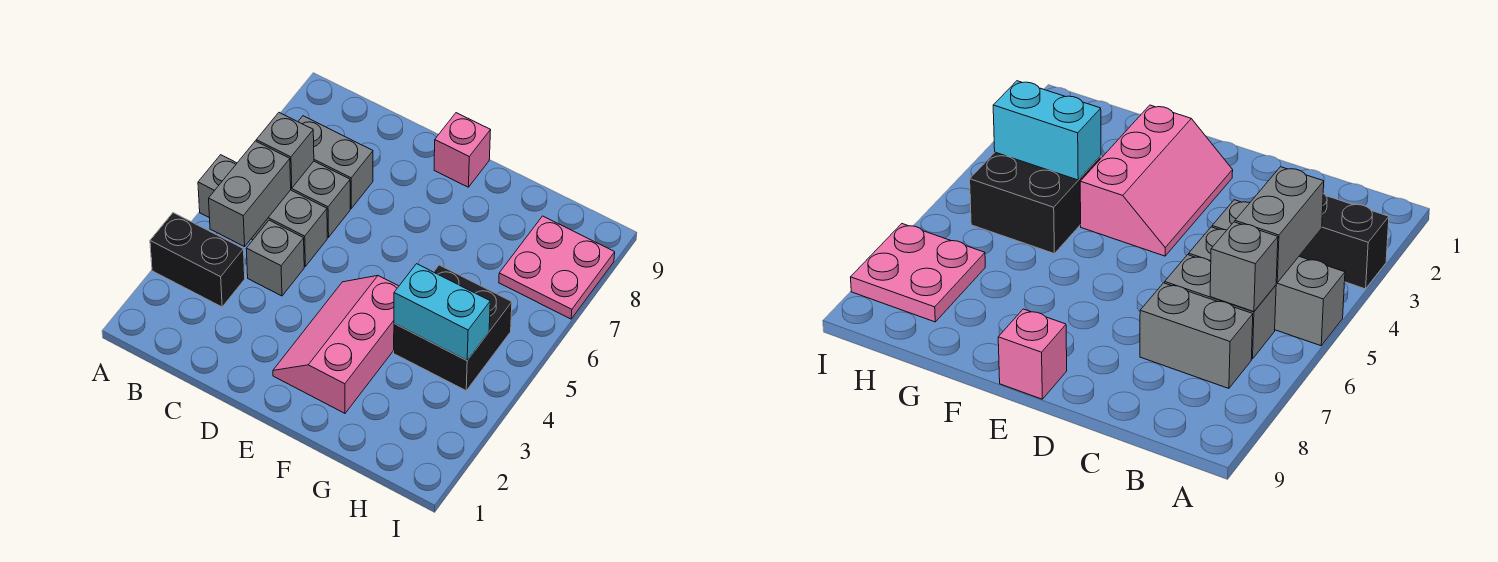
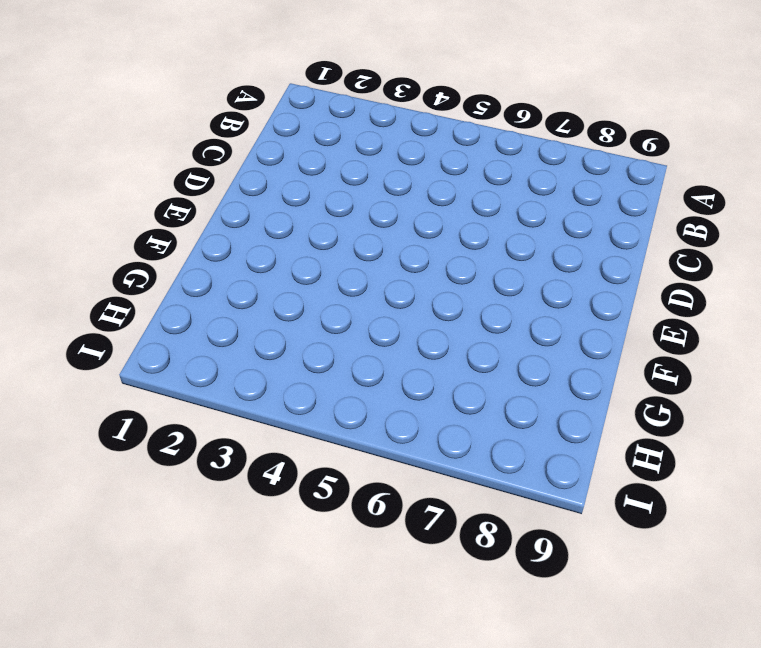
none -> black brick A3:B3 level 1
none -> grey brick A5:C5 level 1
none -> grey brick B6:C6 level 1

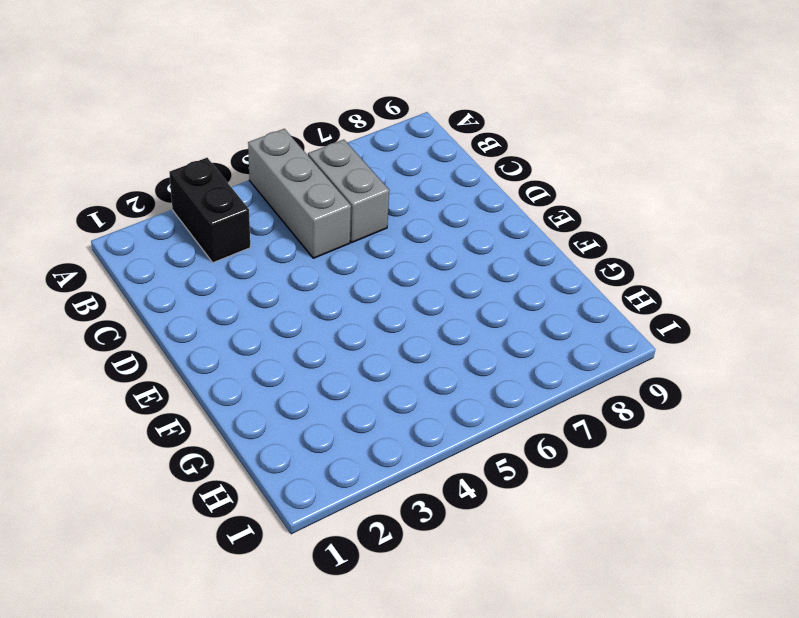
none -> grey brick B7:C7 level 1
none -> grey brick C4 level 1
none -> pink slope E2:F4 level 1 top F

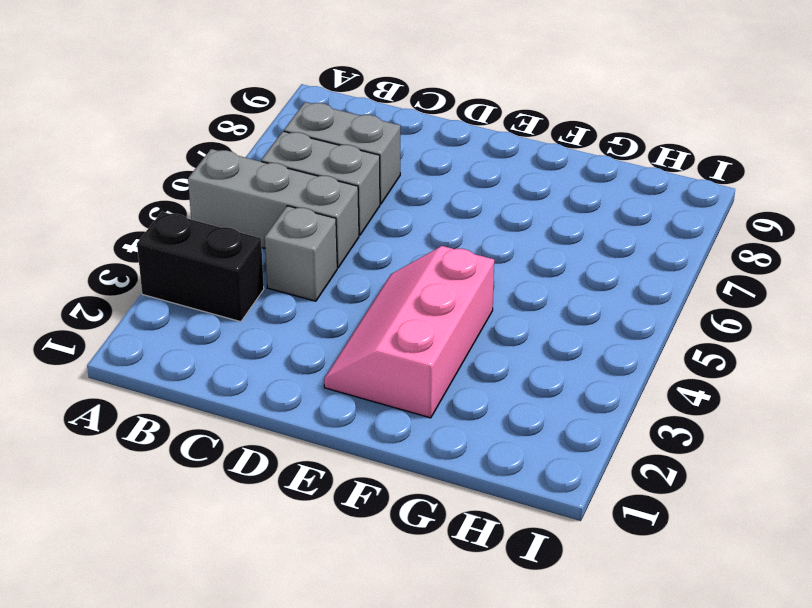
none -> pink brick E9 level 1
none -> black brick G4:H5 level 1
none -> pink plate H7:I8 level 1

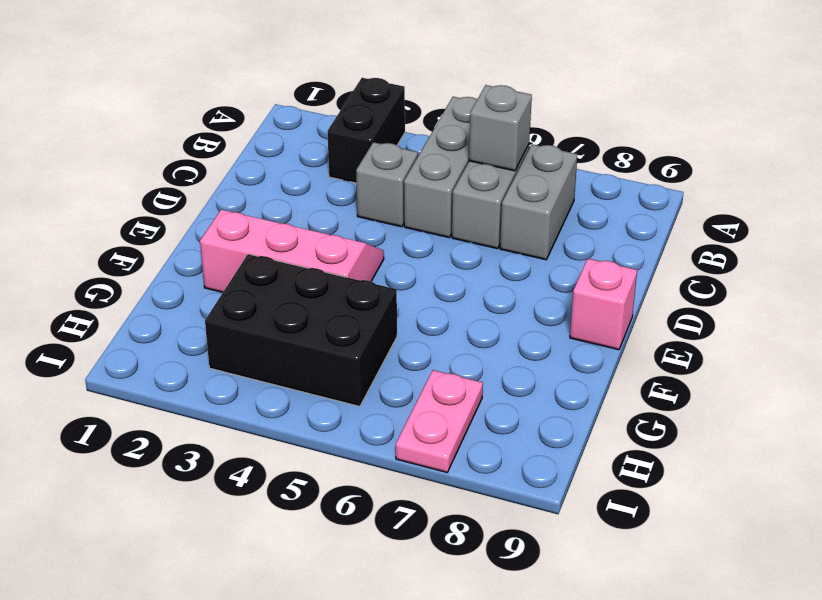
black brick G3:H5 level 1 -> black brick G4:H5 level 1
pink plate H7:I7 level 1 -> pink plate H7:I8 level 1
none -> grey brick B4:B5 level 2
none -> cyan brick G4:H4 level 2

